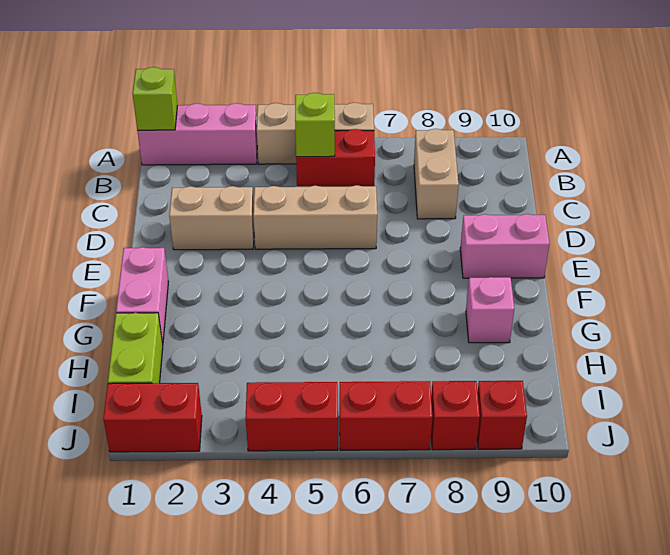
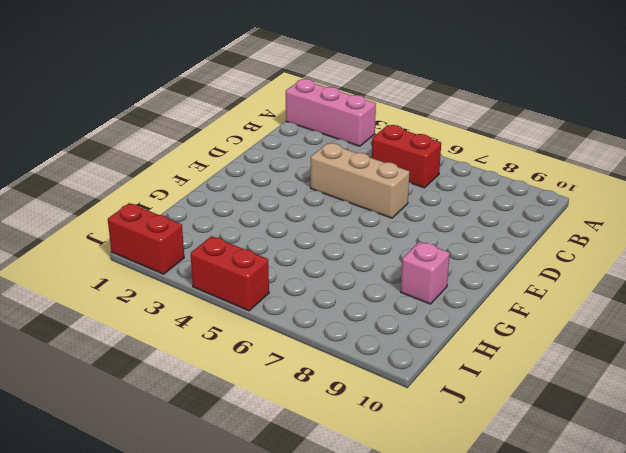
none -> tan brick A4:A6 level 1
none -> tan brick B8:C8 level 1
none -> tan brick D2:D3 level 1

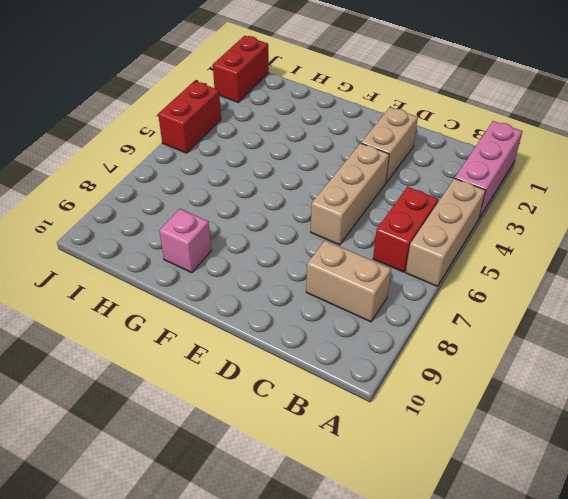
none -> pink brick E9:E10 level 1
none -> pink brick F1:G1 level 1
none -> lime brick H1:I1 level 1

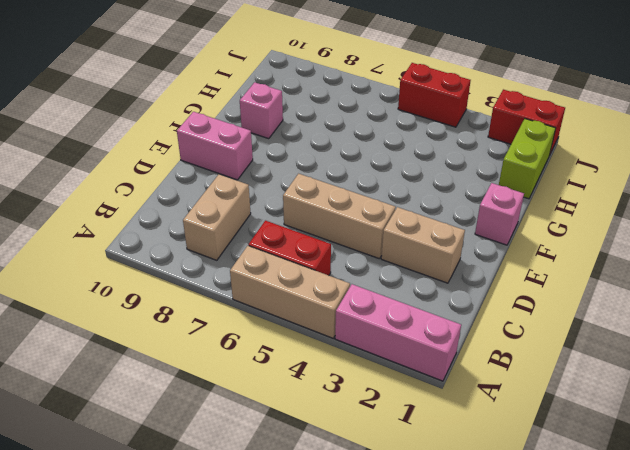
pink brick F1 level 1 -> pink brick F1:G1 level 1
none -> red brick J6:J7 level 1
none -> red brick J8 level 1
none -> red brick J9 level 1

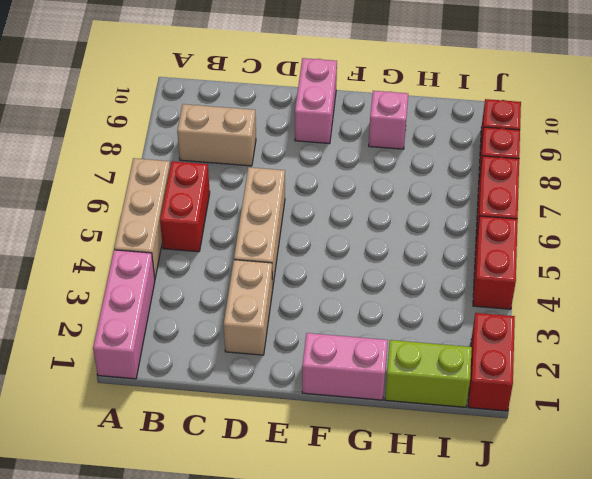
none -> lime brick A1 level 2
none -> lime brick B5 level 2

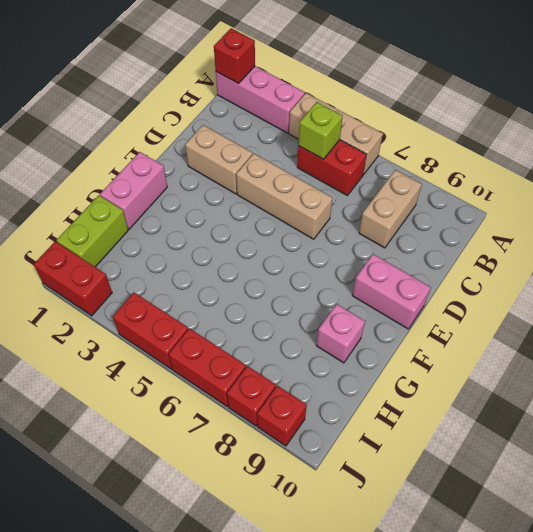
red brick A1 level 2 -> lime brick A1 level 2

